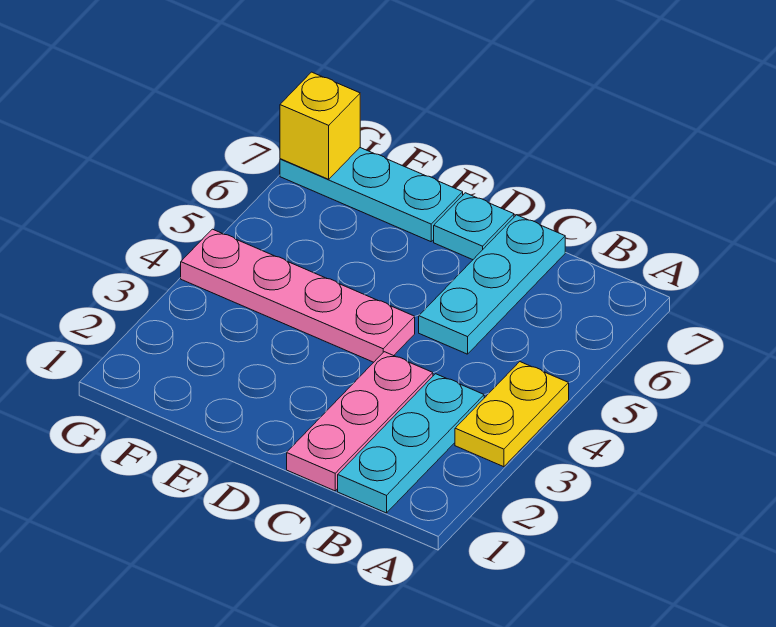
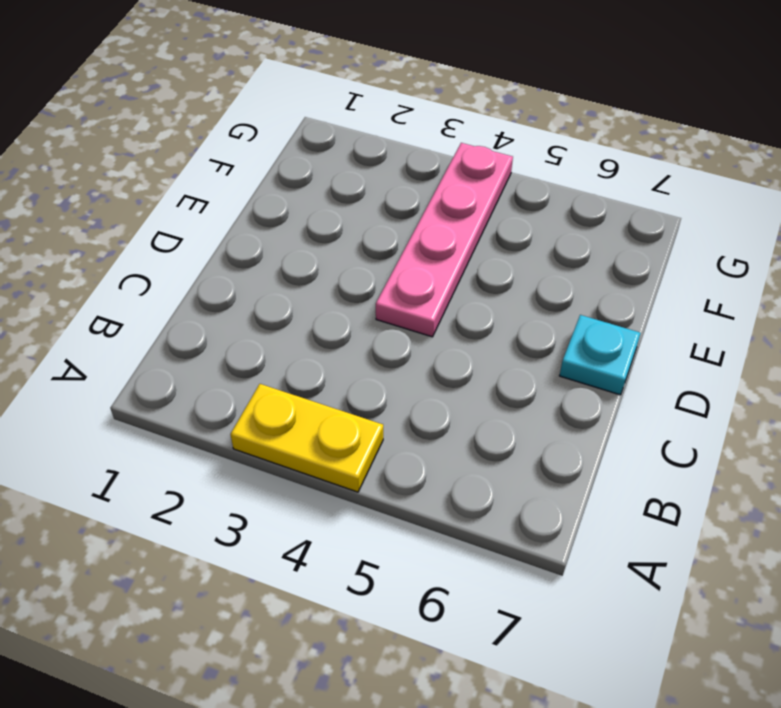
none -> cyan plate B1:B3 level 1
none -> pink plate C1:C3 level 1

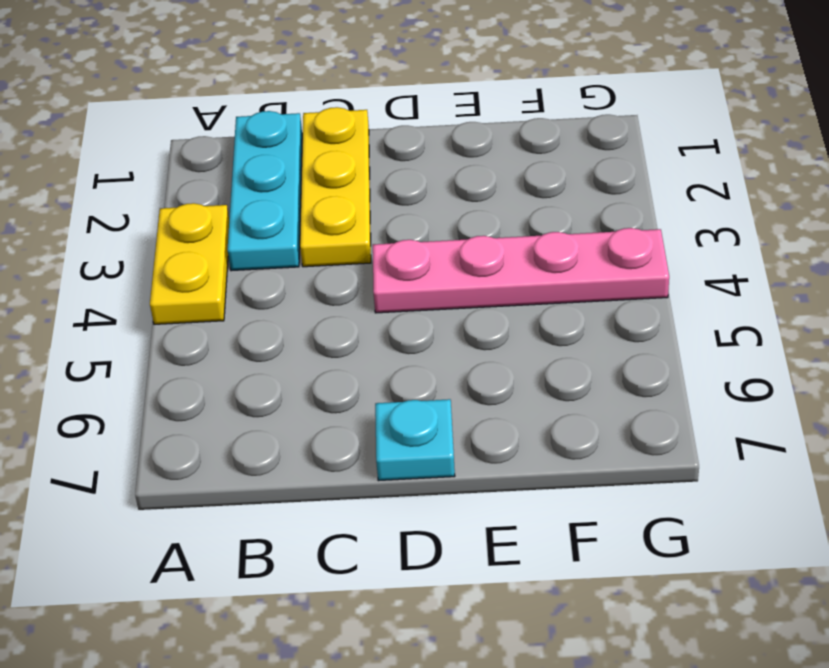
yellow plate C1:C3 level 1 -> pink plate C1:C3 level 1
none -> cyan plate C5:C7 level 1
none -> cyan plate E7:G7 level 1

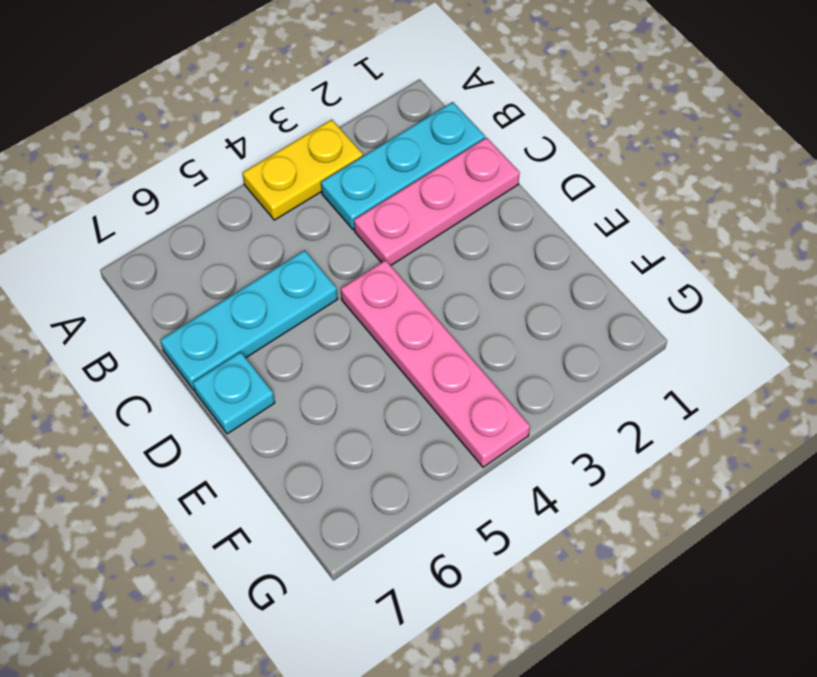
none -> cyan plate E7:G7 level 1
none -> yellow brick G7 level 2

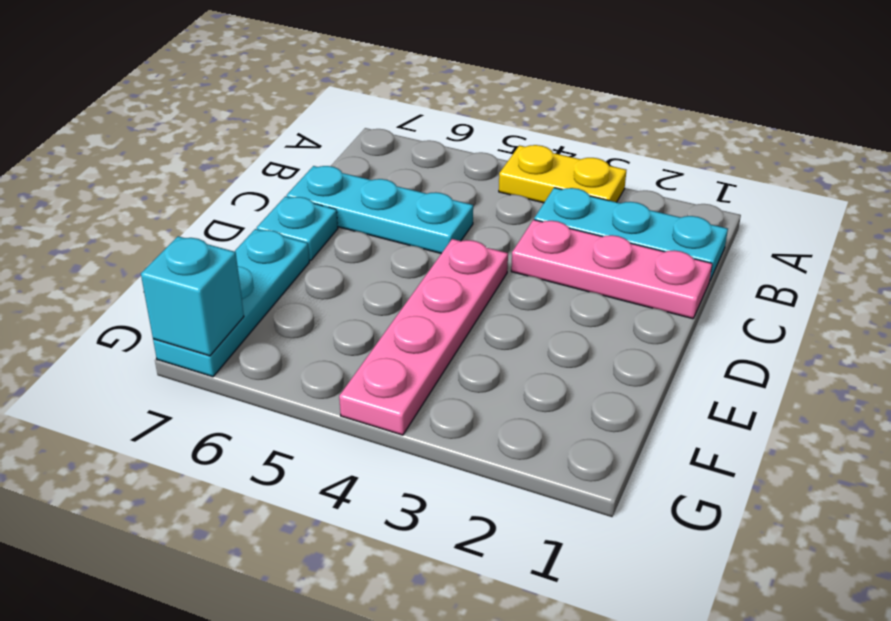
cyan brick G7 level 2 -> yellow brick G7 level 2

